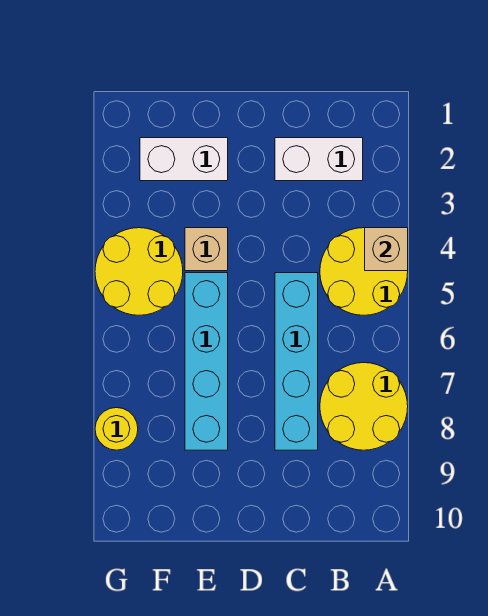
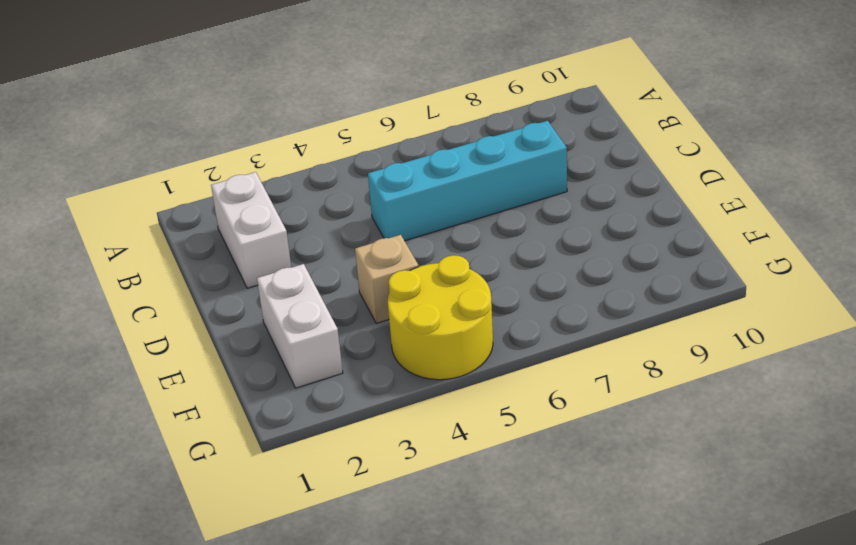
none -> yellow round brick A4:B5 level 1
none -> yellow round brick A7:B8 level 1

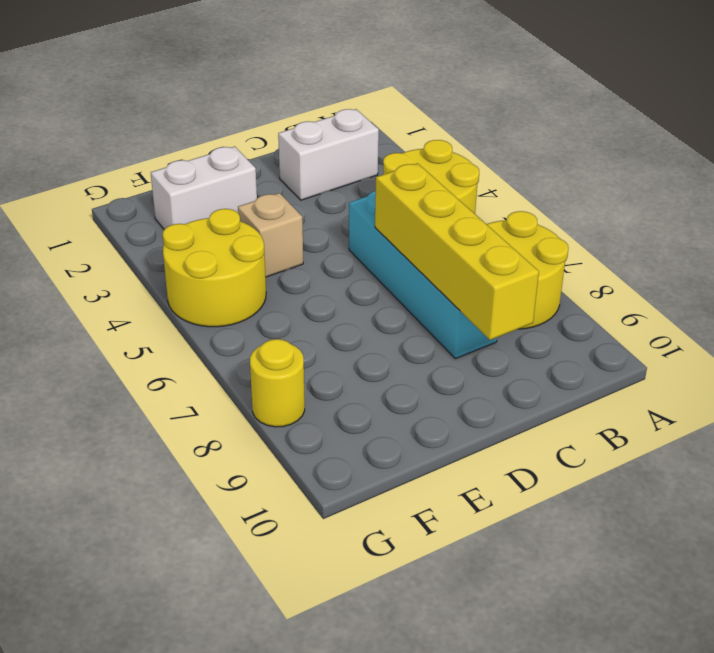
yellow brick C6:C9 level 2 -> none
none -> cyan brick E5:E8 level 1
none -> tan brick A4 level 2

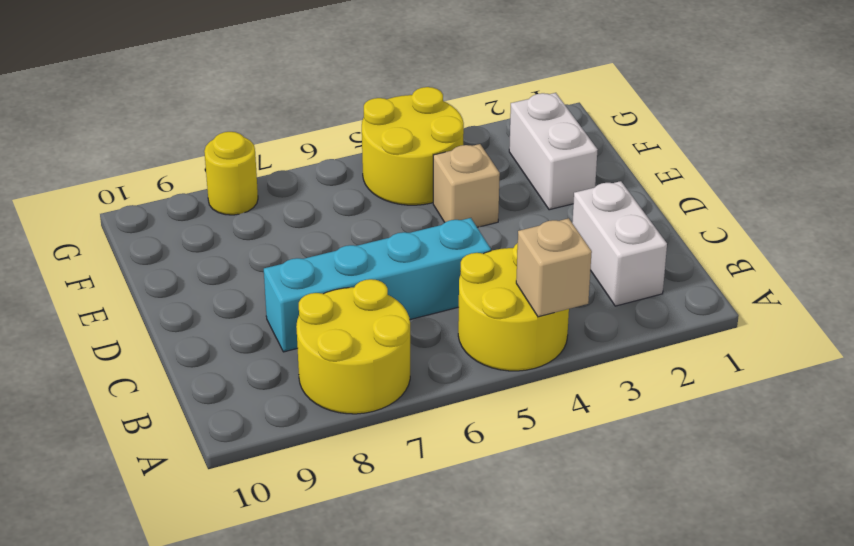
none -> cyan brick E5:E8 level 1

